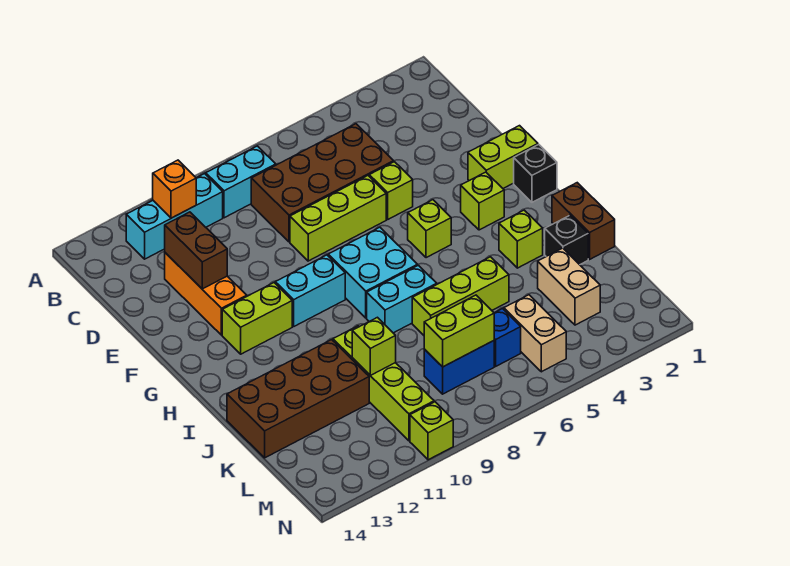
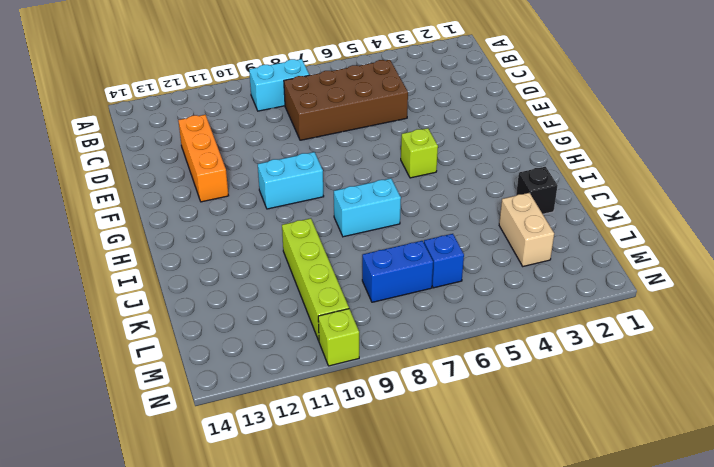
none -> cyan brick B10:B12 level 1
none -> lime brick E5 level 1
none -> lime brick E6:E8 level 1

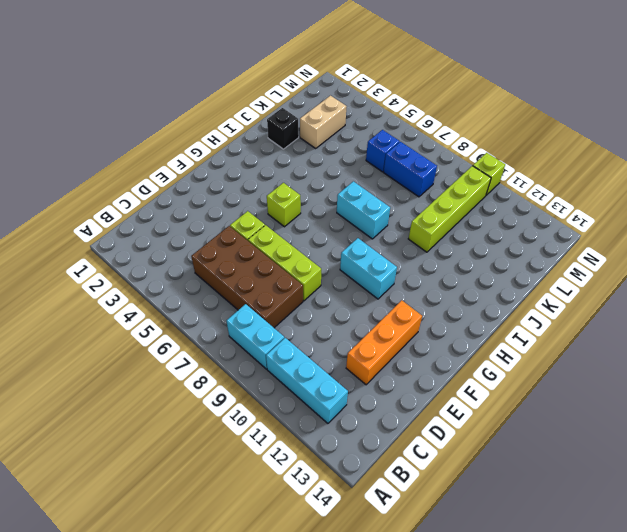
none -> lime brick F1:F2 level 1
none -> black brick G1 level 1
none -> lime brick G3 level 1

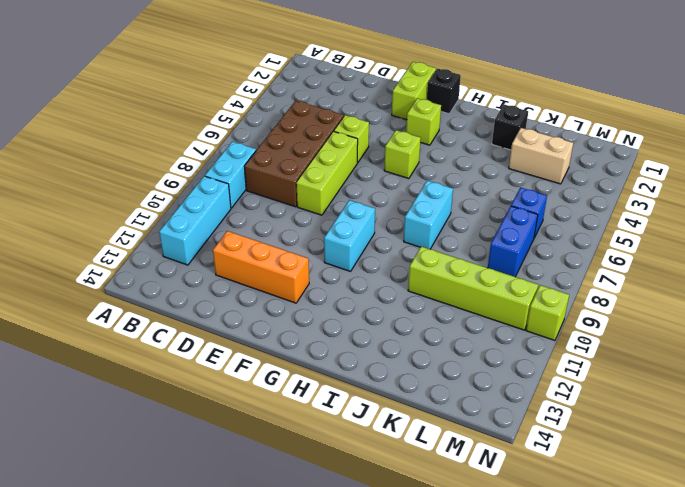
none -> cyan brick G7:H8 level 1
none -> lime brick G11:G12 level 1
none -> brown brick I1:J1 level 1

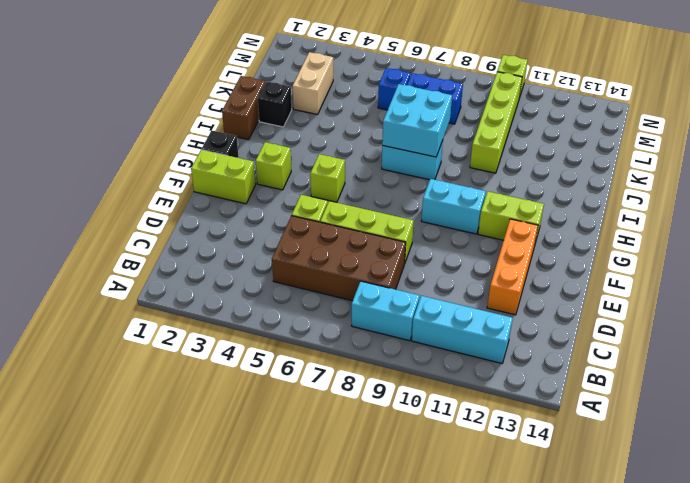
cyan brick I7:J8 level 2 -> cyan brick G7:H8 level 1
none -> lime brick I3 level 1
none -> lime brick J5:J7 level 1
none -> brown brick J11:K14 level 1

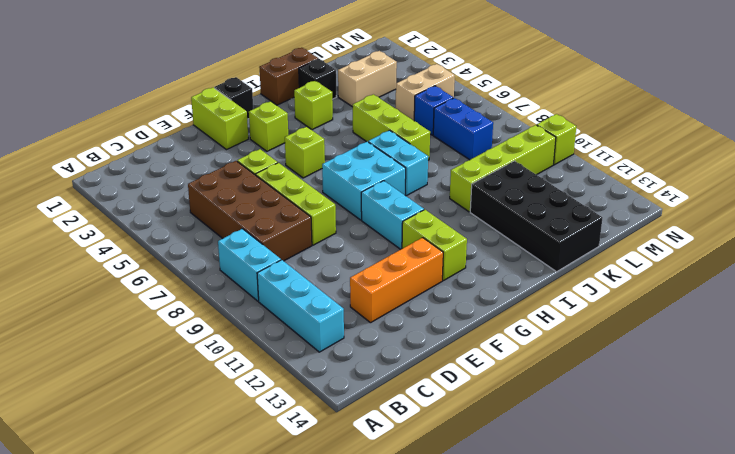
black brick J11:K14 level 1 -> brown brick J11:K14 level 1
none -> orange brick B11 level 2
none -> brown brick D12:E12 level 2
none -> lime brick K10 level 2

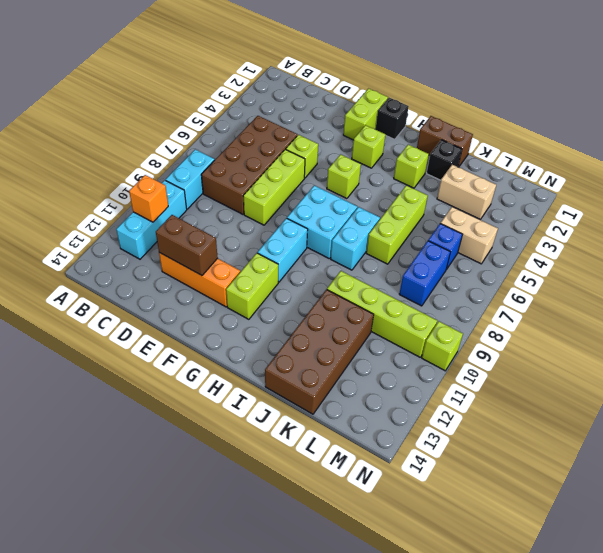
none -> lime brick K10 level 2
none -> lime brick L7:L8 level 2

